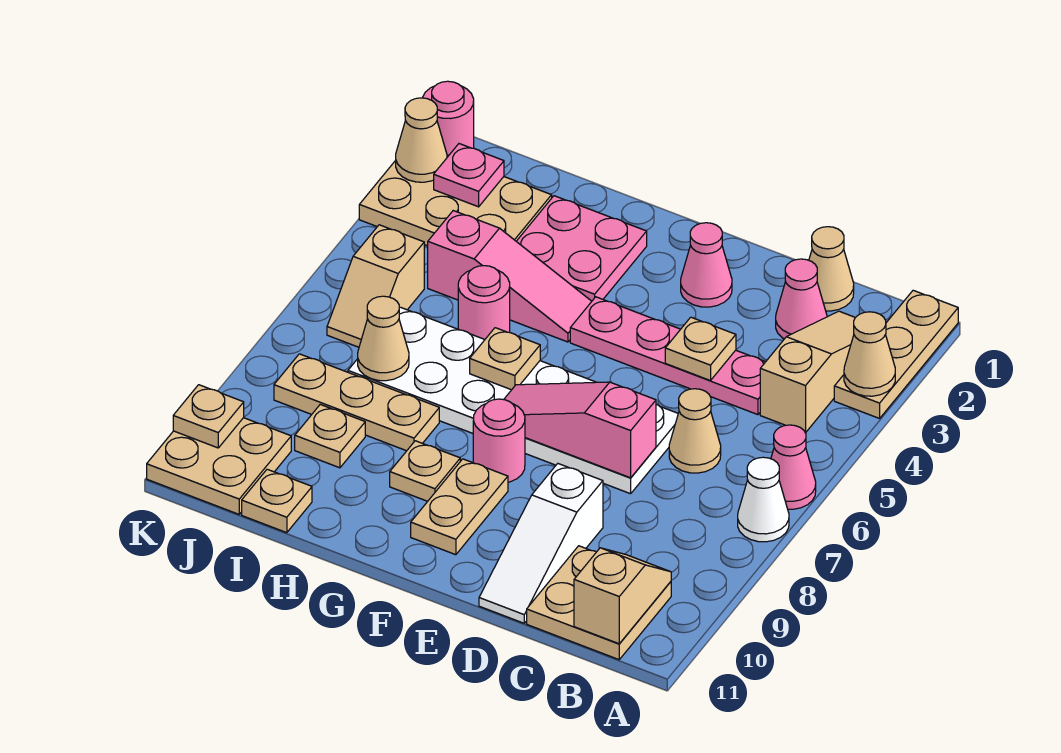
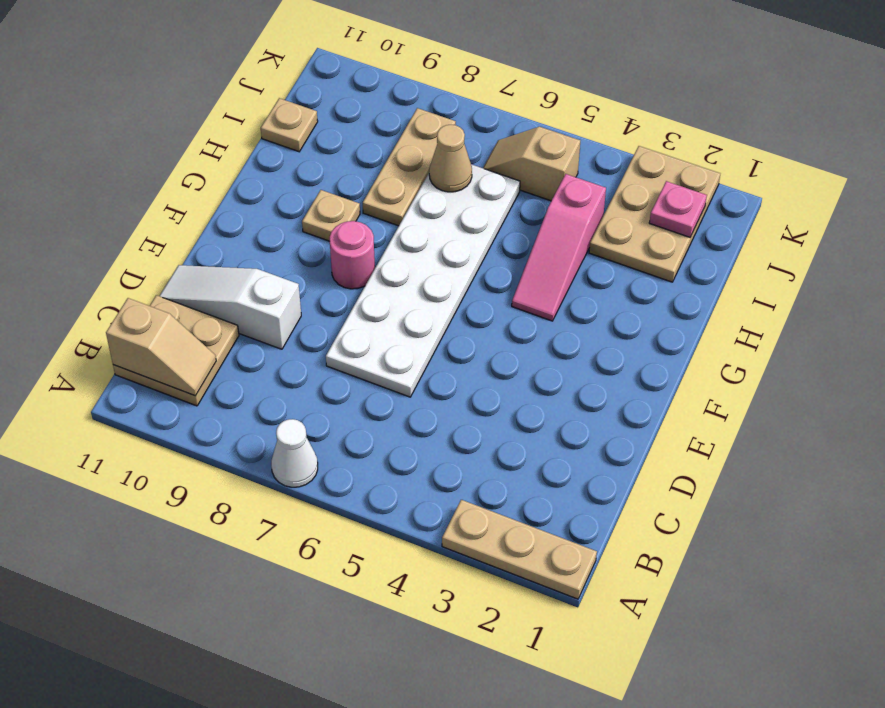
none -> pink cone A6 level 1
none -> tan slope B2:B4 level 1 top 4
none -> tan cone C1 level 1
none -> pink cone C2 level 1

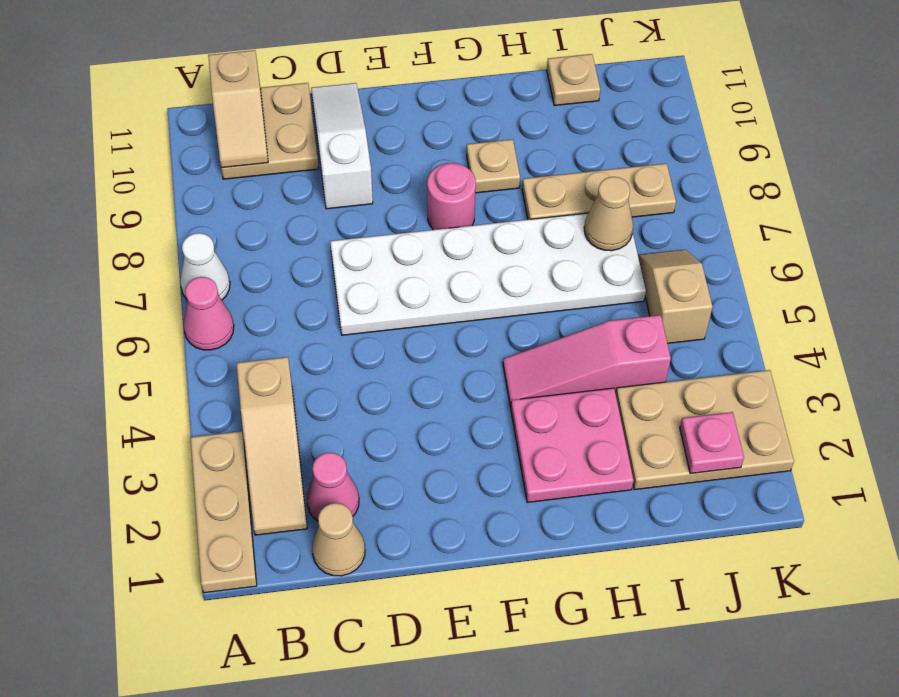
none -> pink plate C4:F4 level 1
none -> tan cone C6 level 1
none -> pink cone E2 level 1
none -> tan plate F9:F10 level 1

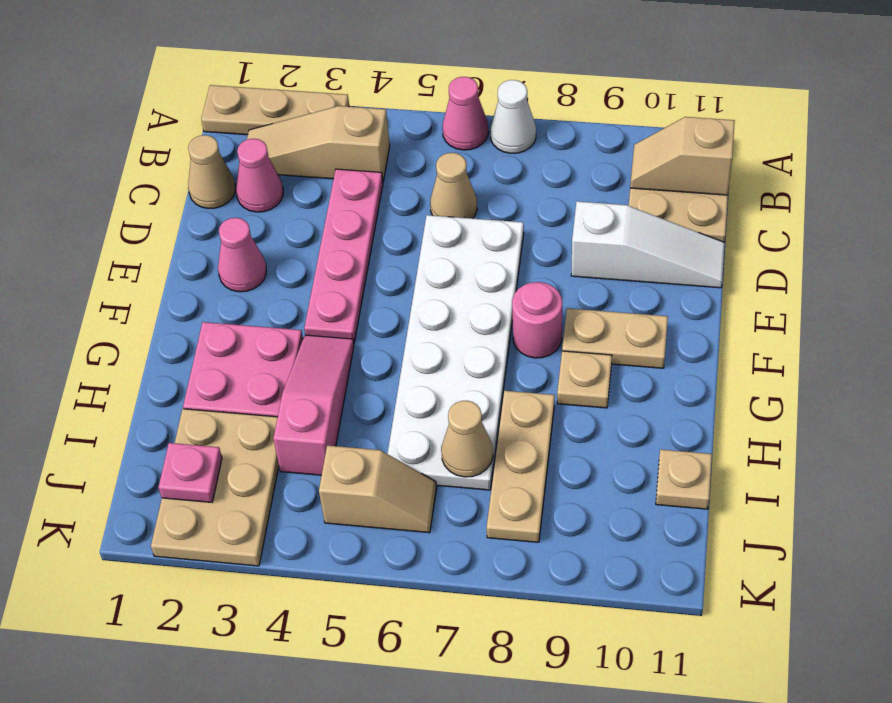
none -> pink round brick H5 level 1
none -> tan plate I9 level 1
none -> tan plate J10:K11 level 1
none -> pink round brick K1 level 1

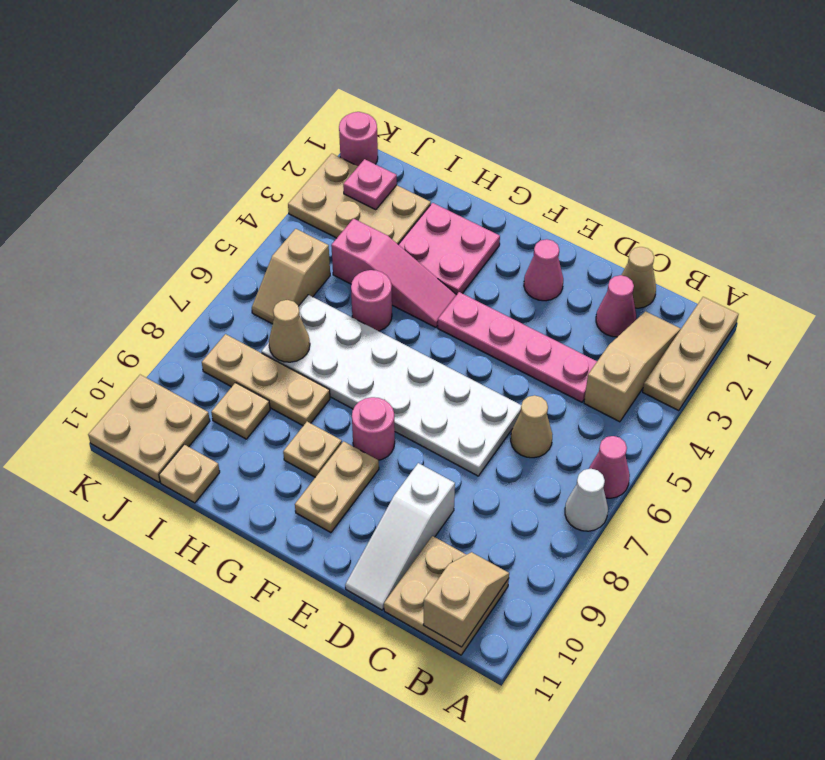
none -> tan cone A3 level 2
none -> tan plate D4 level 2
none -> pink slope D7:F7 level 2 top D
none -> tan plate G6 level 2

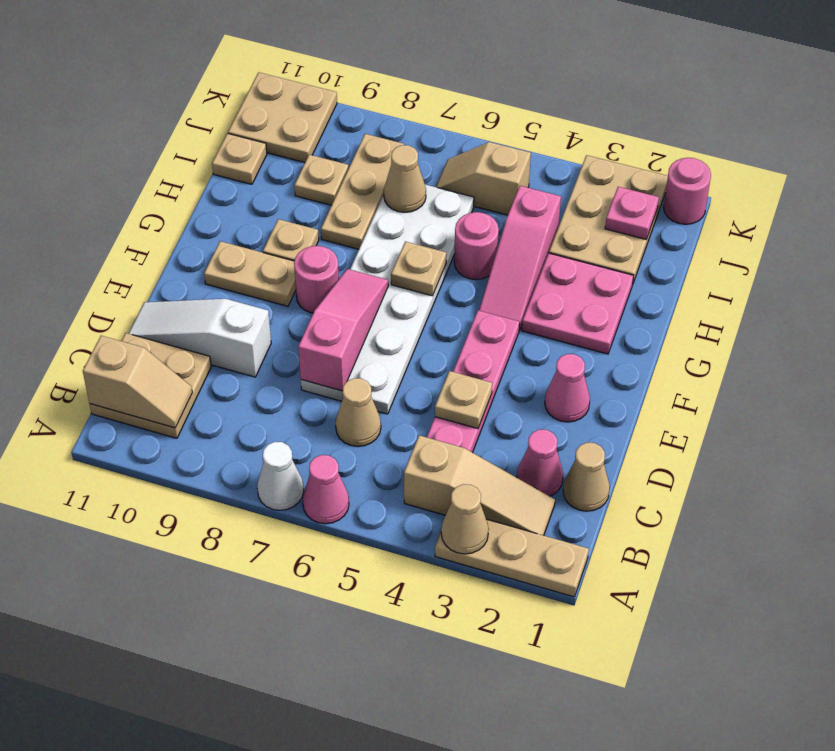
none -> tan cone K2 level 2
none -> tan plate K10 level 2

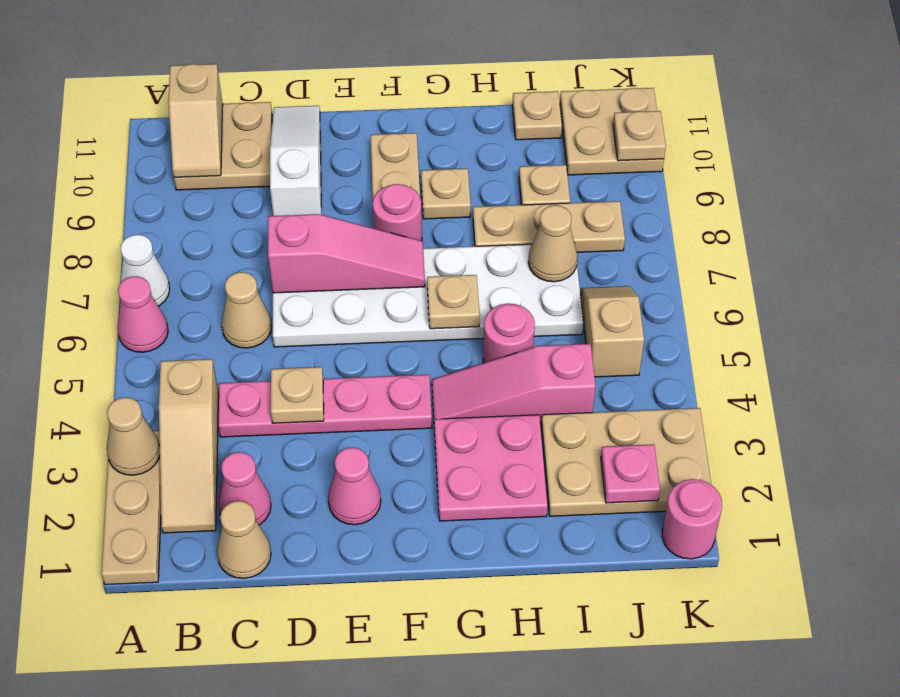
none -> tan cone K2 level 2

